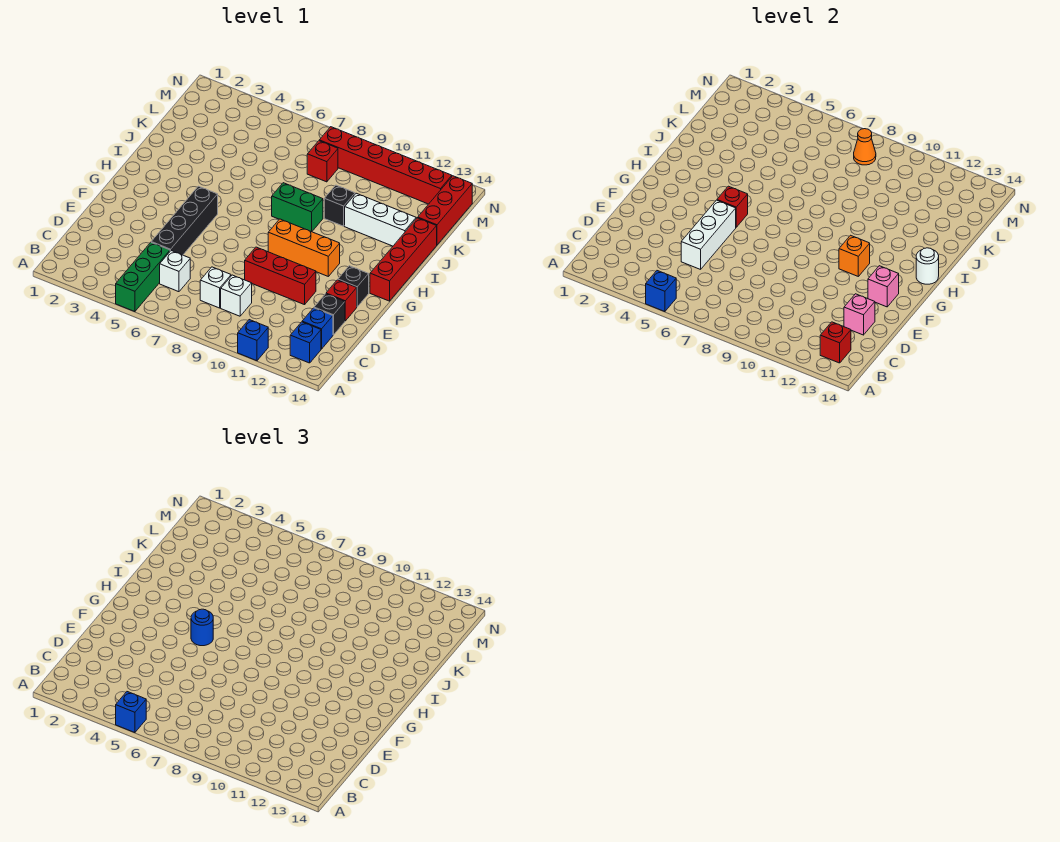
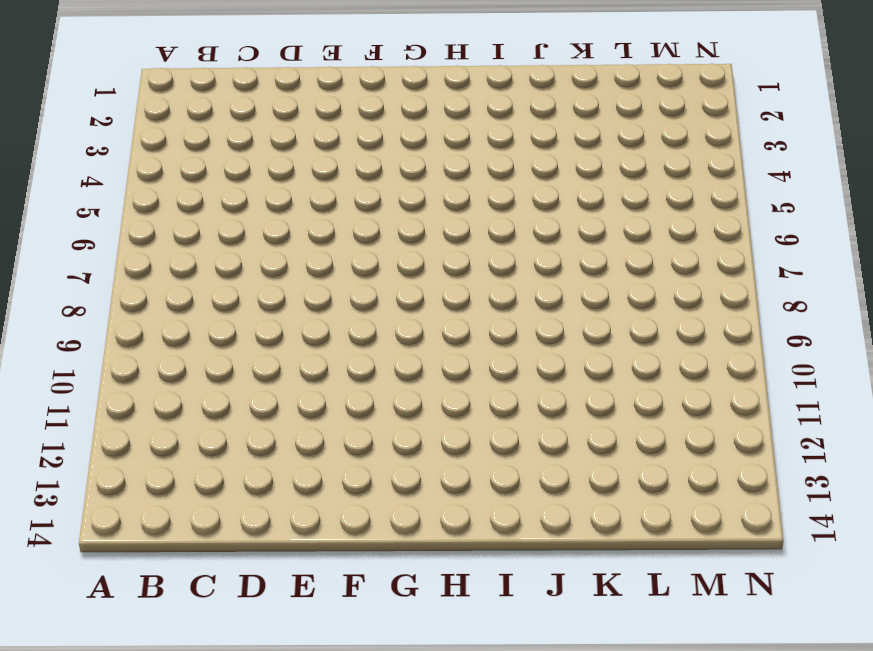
none -> green brick A5:C5 level 1
none -> blue brick A11 level 1
none -> blue brick B13 level 1
none -> white brick C6 level 1

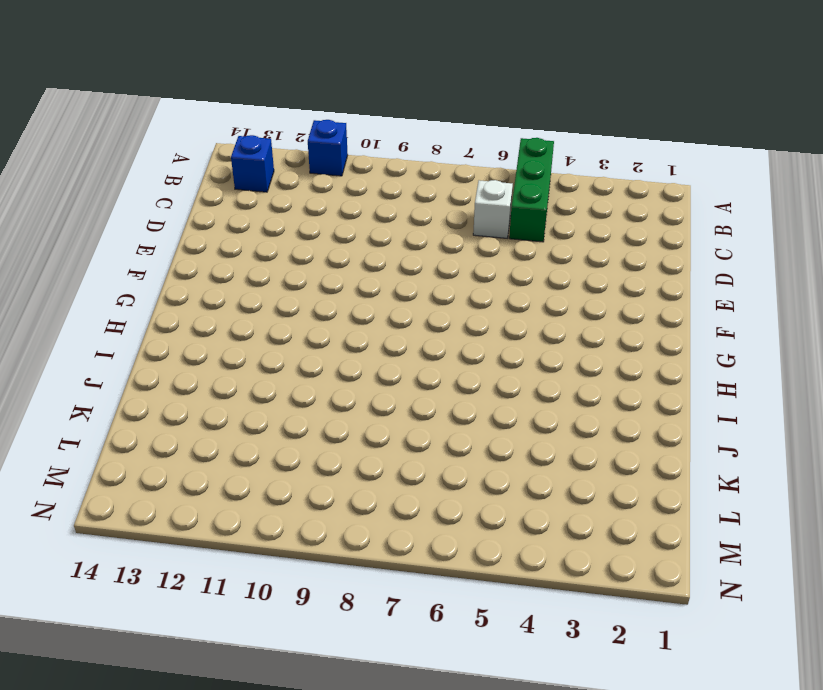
none -> white brick C8 level 1
none -> white brick C9 level 1
none -> blue brick C13 level 1
none -> black brick D5:G5 level 1

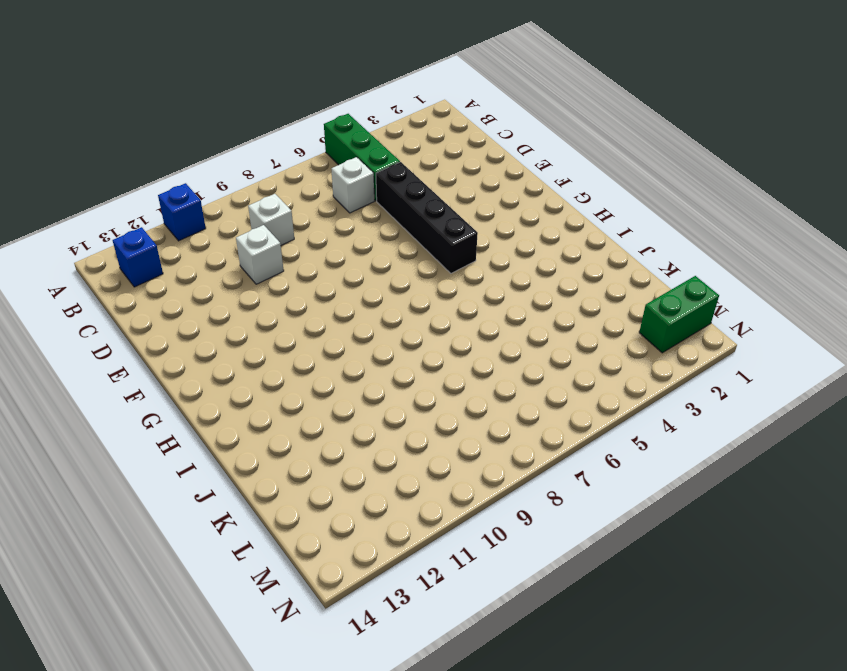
white brick D10 level 1 -> white brick C8 level 1
green brick M1:M2 level 1 -> green brick I8:I9 level 1
none -> blue brick C13 level 1
none -> black brick D13 level 1
none -> red brick E9:E11 level 1
none -> red brick E13 level 1

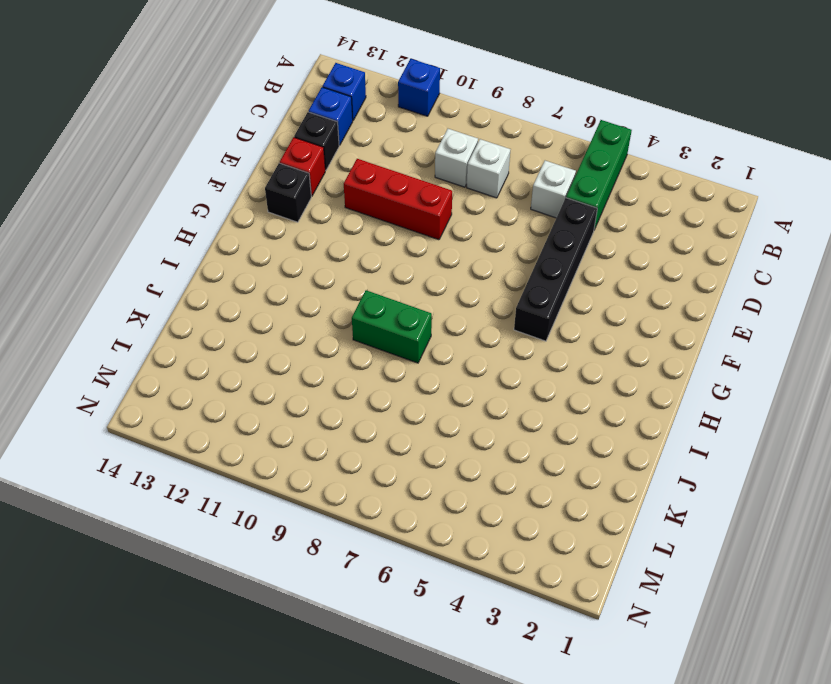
none -> orange brick G9:G11 level 1
none -> red brick G14:J14 level 1
none -> black brick J10 level 1
none -> white brick J11:J13 level 1

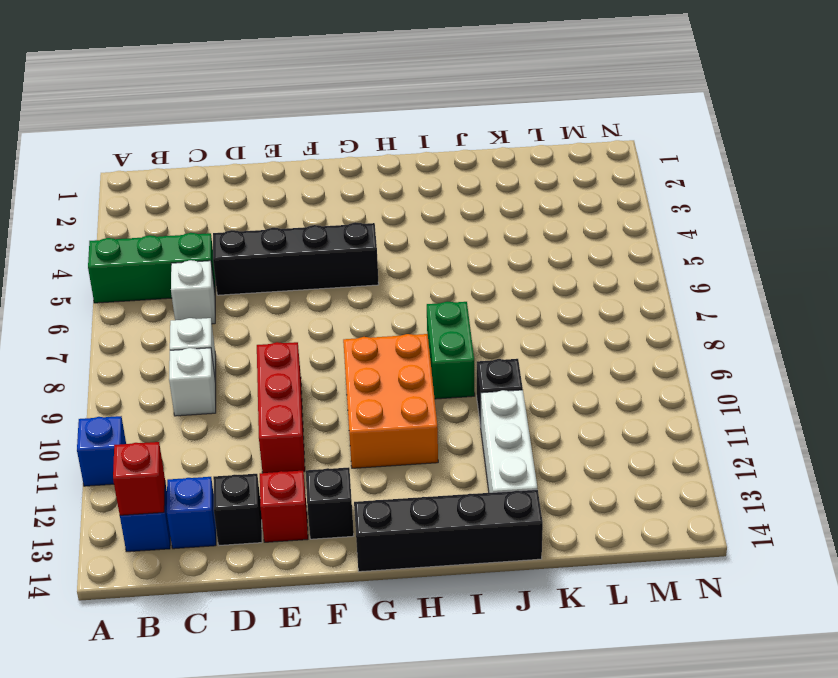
orange brick G9:H11 level 1 -> orange brick G9:G11 level 1
black brick G14:J14 level 1 -> red brick G14:J14 level 1
none -> red brick K14:M14 level 1
none -> red brick L8 level 1
none -> red brick M8:M13 level 1
none -> blue brick A5 level 2

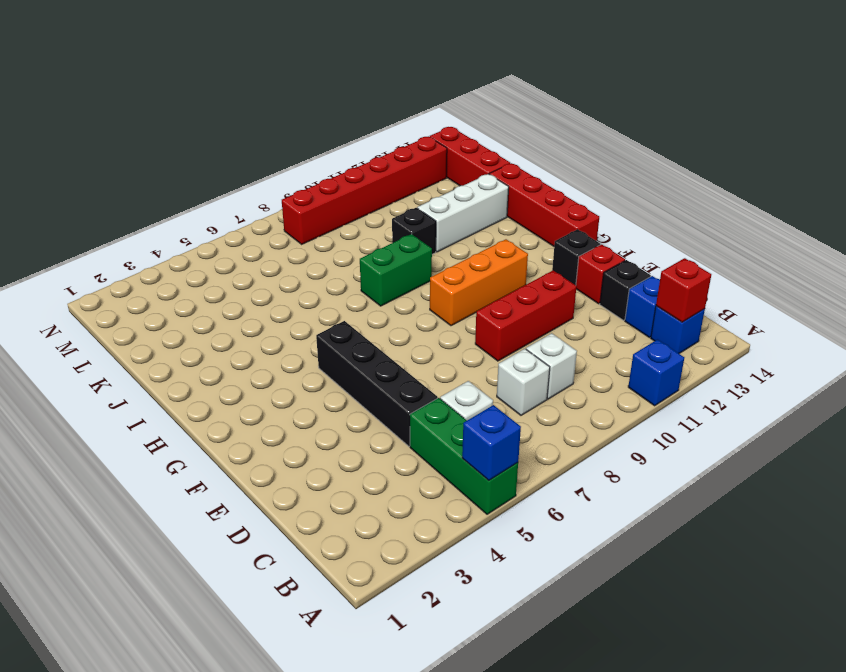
none -> red brick L8 level 1
none -> white brick D5:F5 level 2
none -> pink brick D13 level 2
none -> pink brick F13 level 2

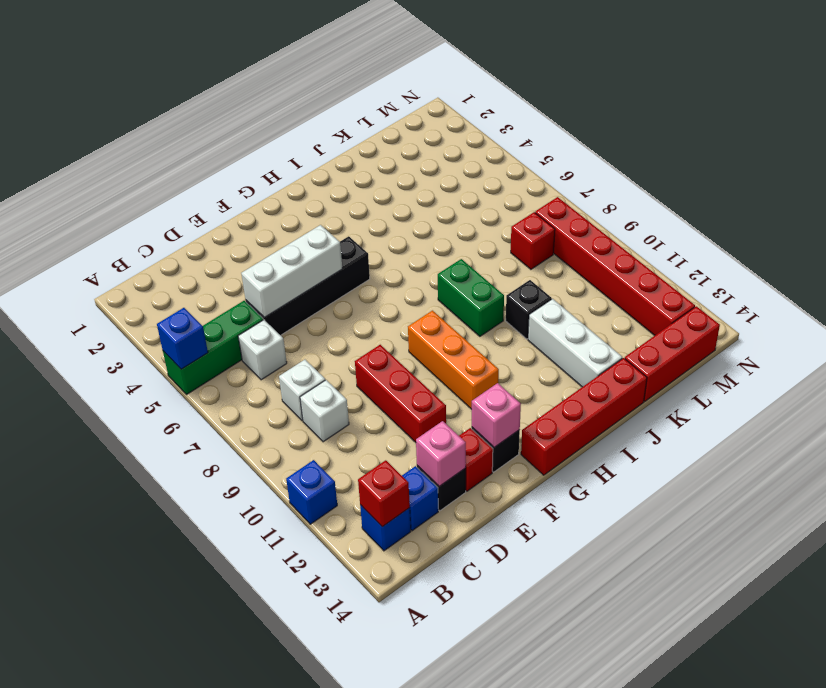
none -> red brick G5 level 2
none -> orange brick G11 level 2
none -> white round brick H14 level 2
none -> orange cone M8 level 2

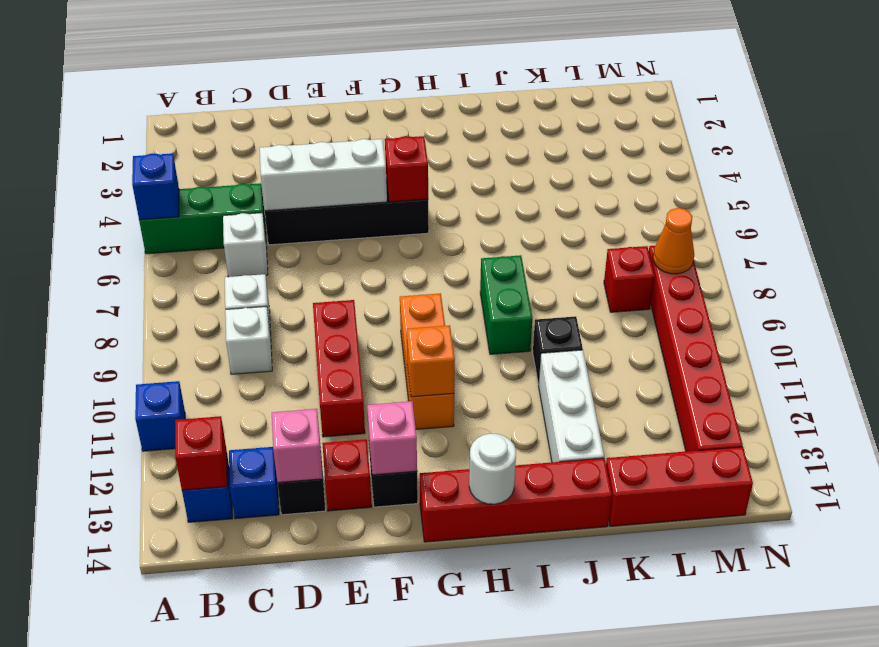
none -> blue brick A5 level 3
none -> blue round brick G5 level 3

